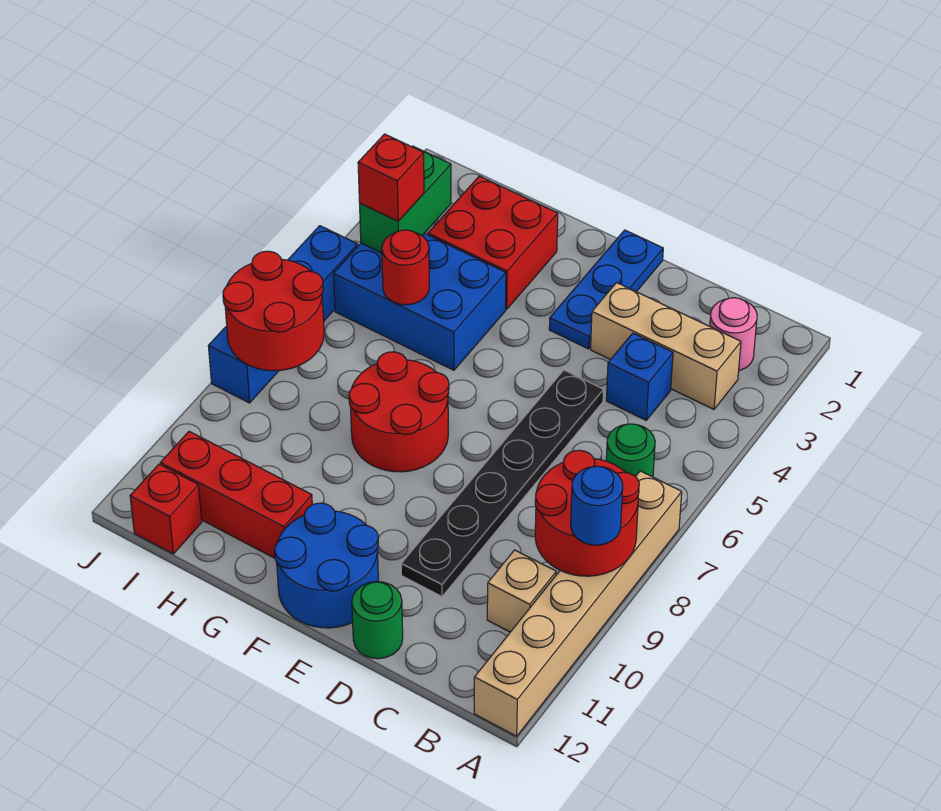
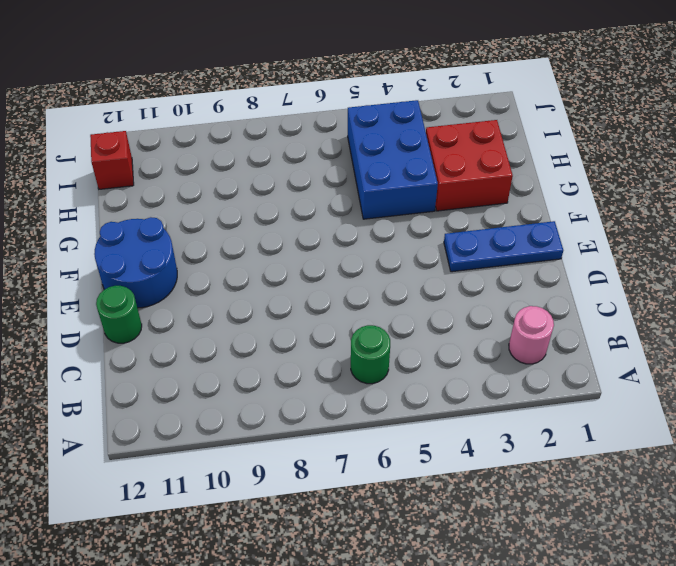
none -> tan brick A7:A12 level 1
none -> tan brick B3:D3 level 1
none -> tan brick B10 level 1

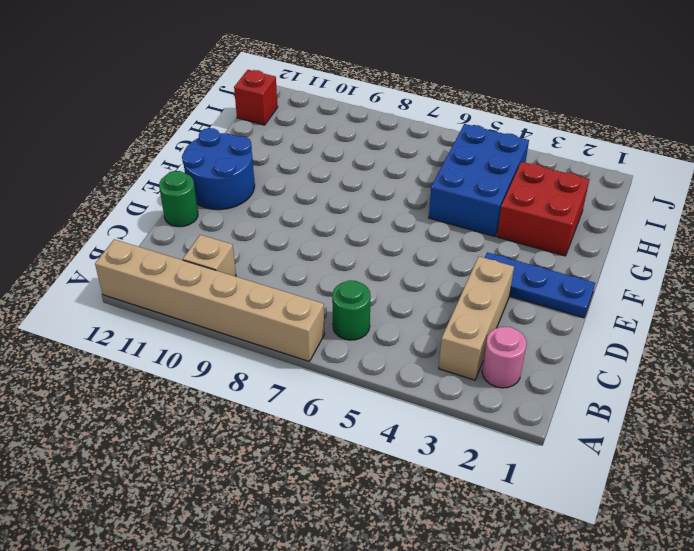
none -> blue brick C4 level 1
none -> black plate D5:D10 level 1
none -> red round brick F7:G8 level 1

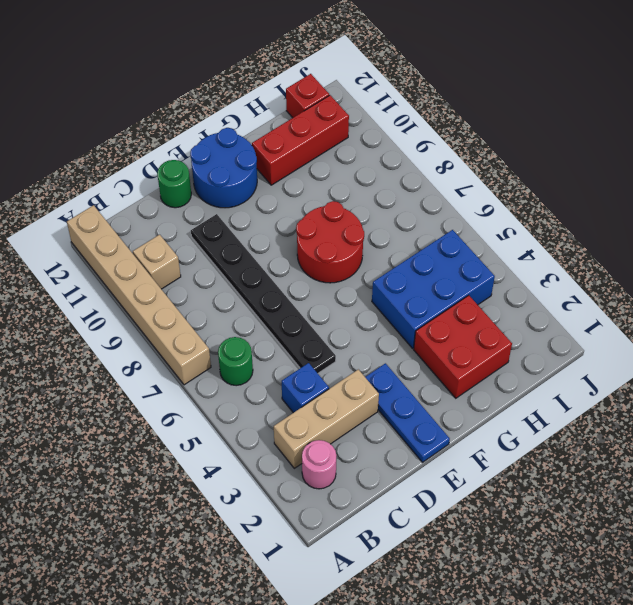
none -> blue brick J5:J8 level 1
none -> red round brick A8:B9 level 2
none -> red round brick H5 level 2

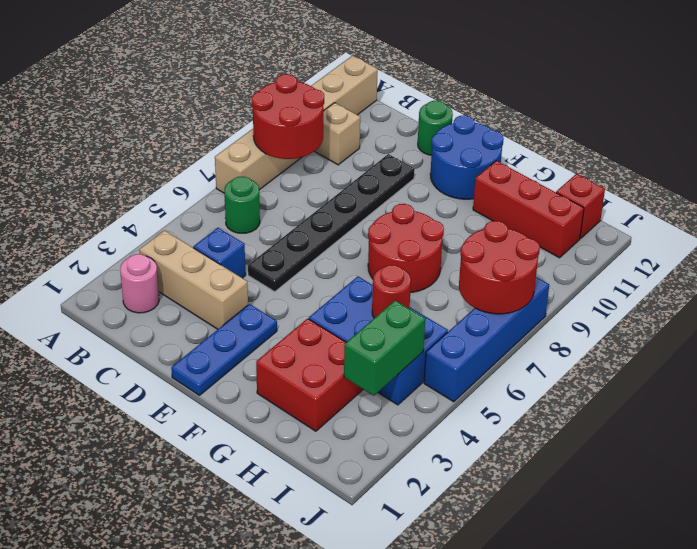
none -> blue round brick A9 level 3
none -> red brick I4 level 3

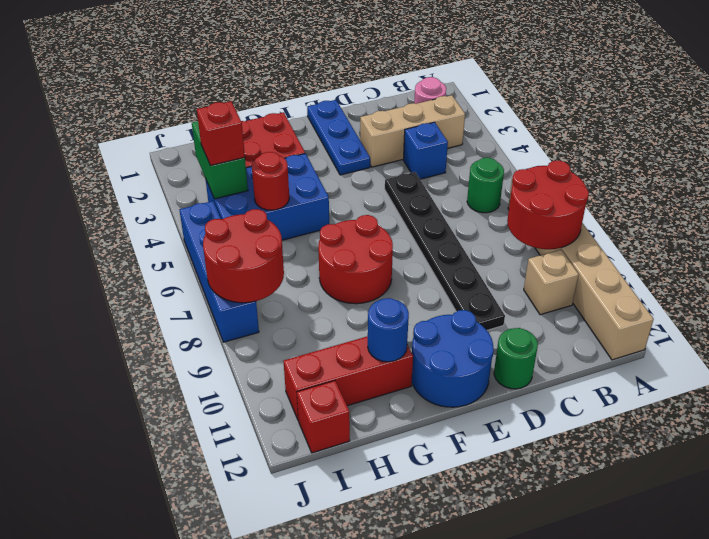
blue round brick G11 level 2 -> blue round brick A9 level 3

